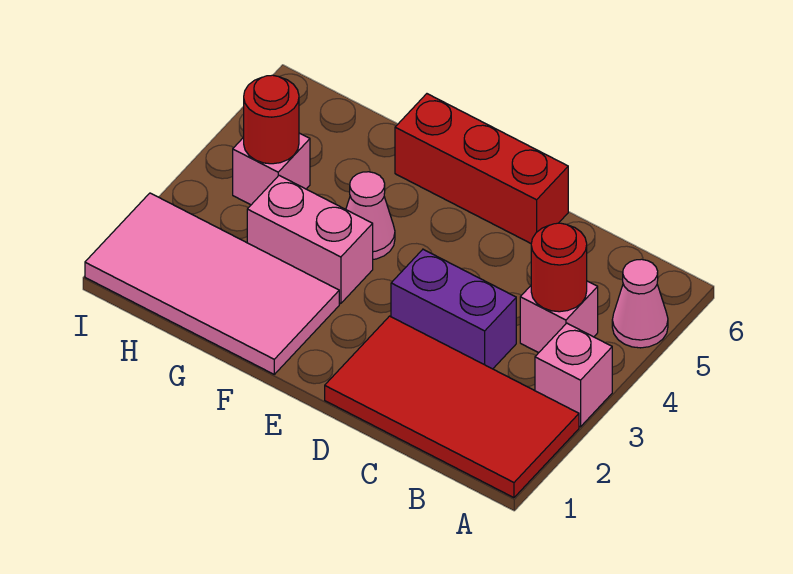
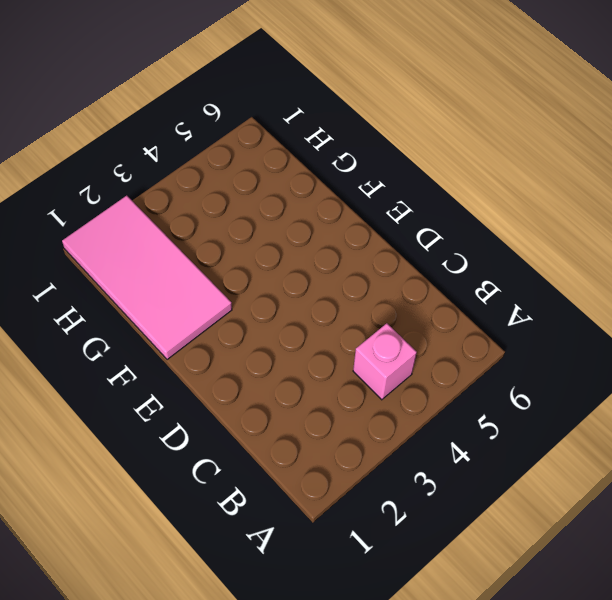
none -> red tile A1:D2 level 1
none -> pink brick A3 level 1
none -> pink cone A5 level 1

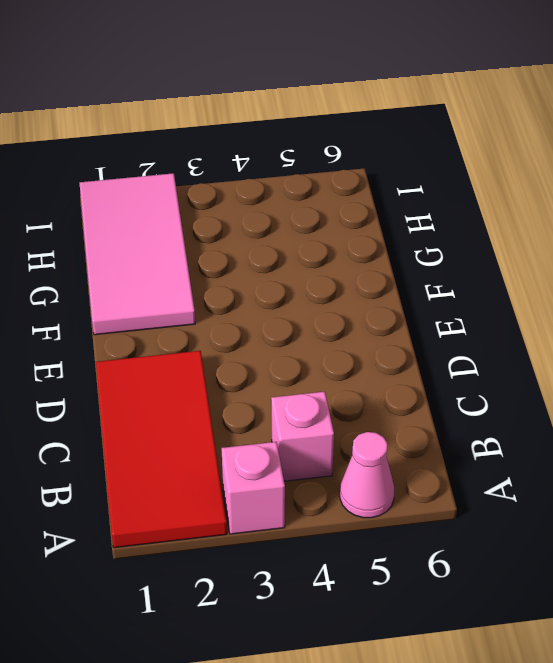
none -> purple brick C3:D3 level 1
none -> red brick D6:F6 level 1
none -> pink brick F3:G3 level 1

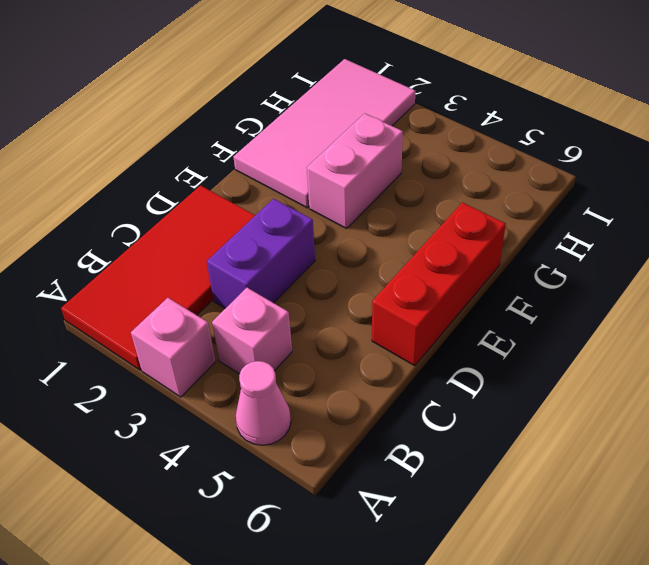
none -> pink cone F4 level 1
none -> pink brick H4 level 1
none -> red round brick B4 level 2

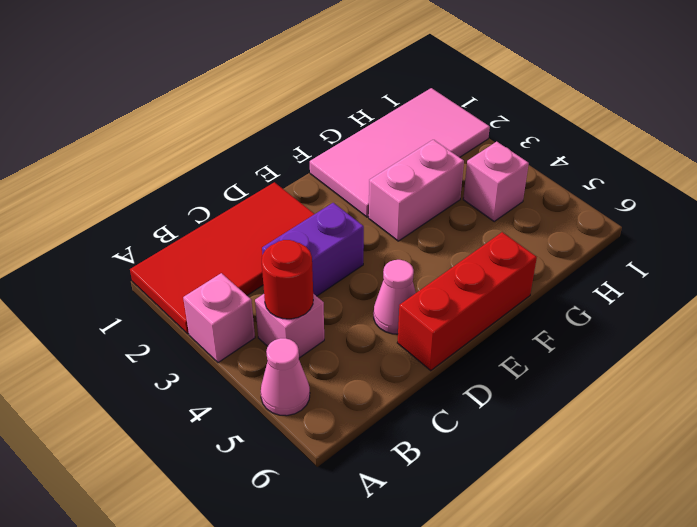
pink cone D5 level 1 -> pink cone F4 level 1
none -> red round brick H4 level 2

